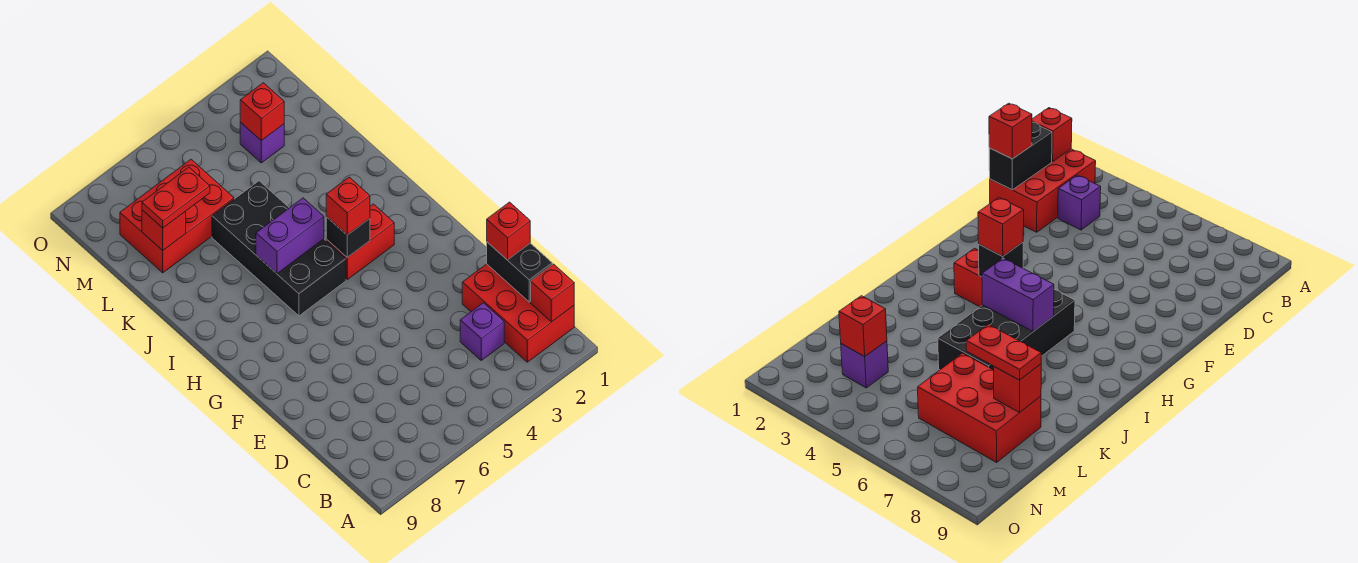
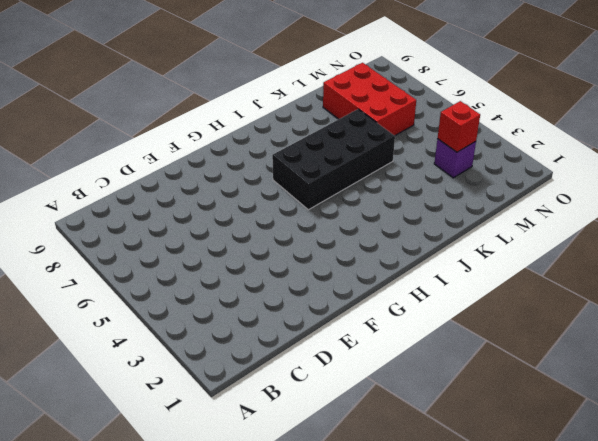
none -> red brick B1:D2 level 1
none -> purple brick C3 level 1
none -> red brick H3:H4 level 1

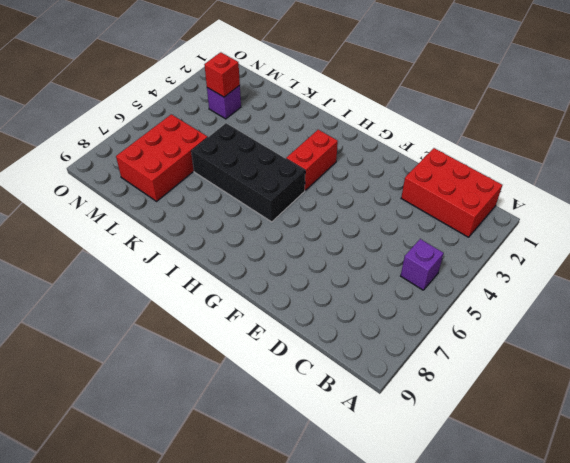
purple brick B5 level 1 -> purple brick C3 level 1
none -> red brick B1 level 2
none -> black brick C1:D1 level 2
none -> black brick H4 level 2

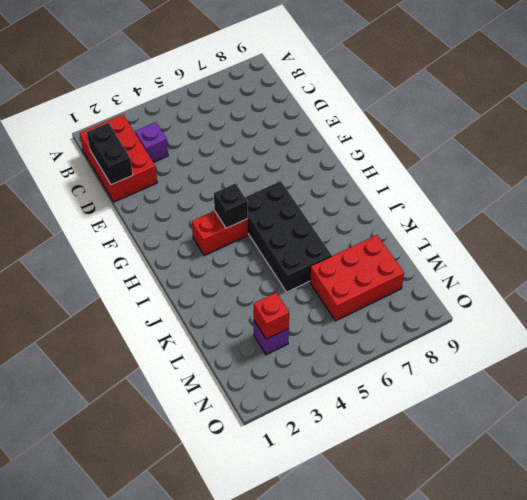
none -> red brick B1 level 2
none -> purple brick I5:I6 level 2
none -> red brick L8 level 2

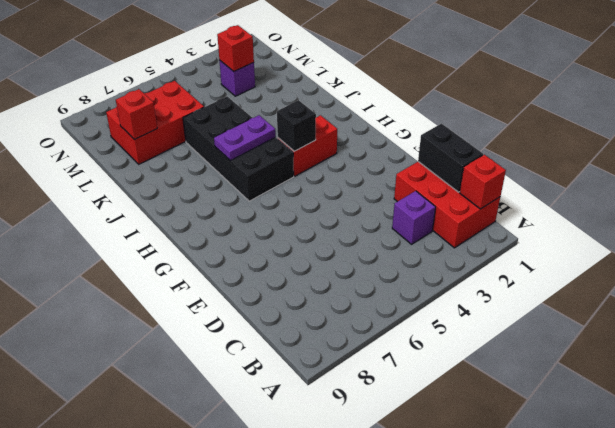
purple plate I5:I6 level 2 -> purple brick I5:I6 level 2
none -> red brick D1 level 3
none -> red brick H4 level 3
none -> red plate L7:L8 level 3

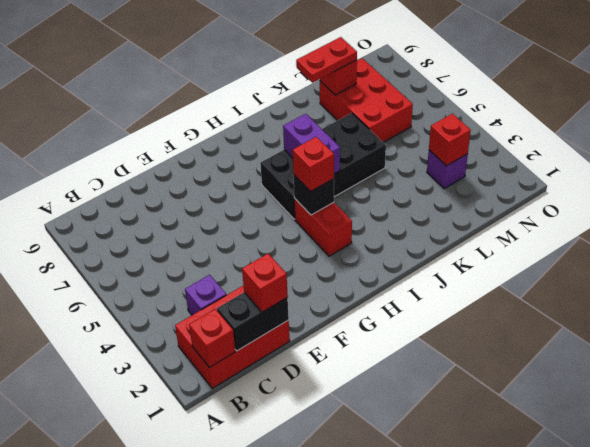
red plate K8:L8 level 3 -> red plate L7:L8 level 3

